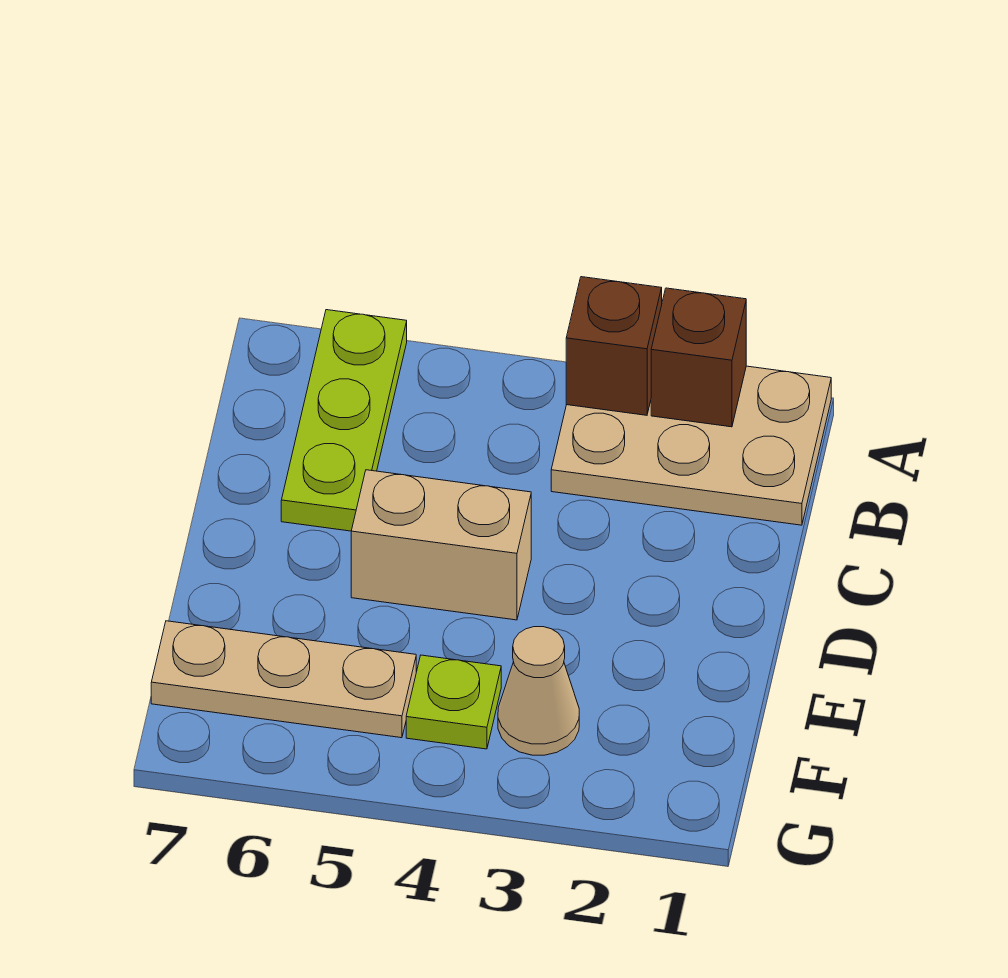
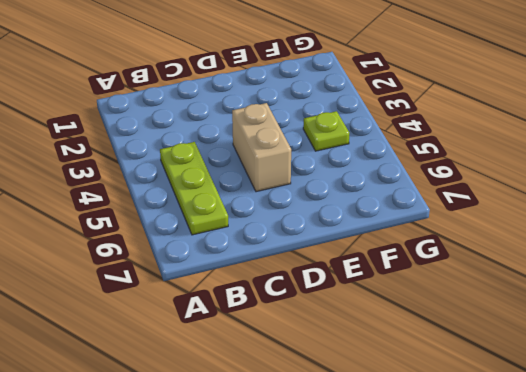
lime plate B4:B6 level 1 -> lime plate A6:C6 level 1
none -> tan plate A1:B3 level 1
none -> tan cone F3 level 1

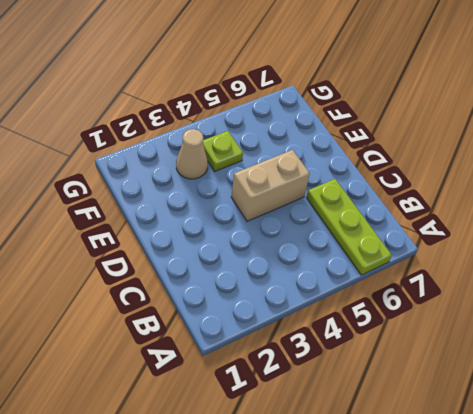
none -> tan plate A1:B3 level 1
none -> tan plate F5:F7 level 1

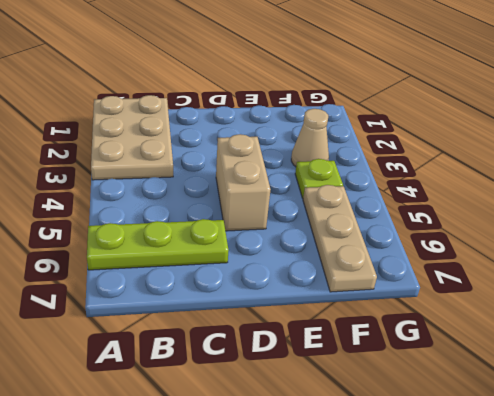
none -> brown brick A2 level 2
none -> brown brick A3 level 2

